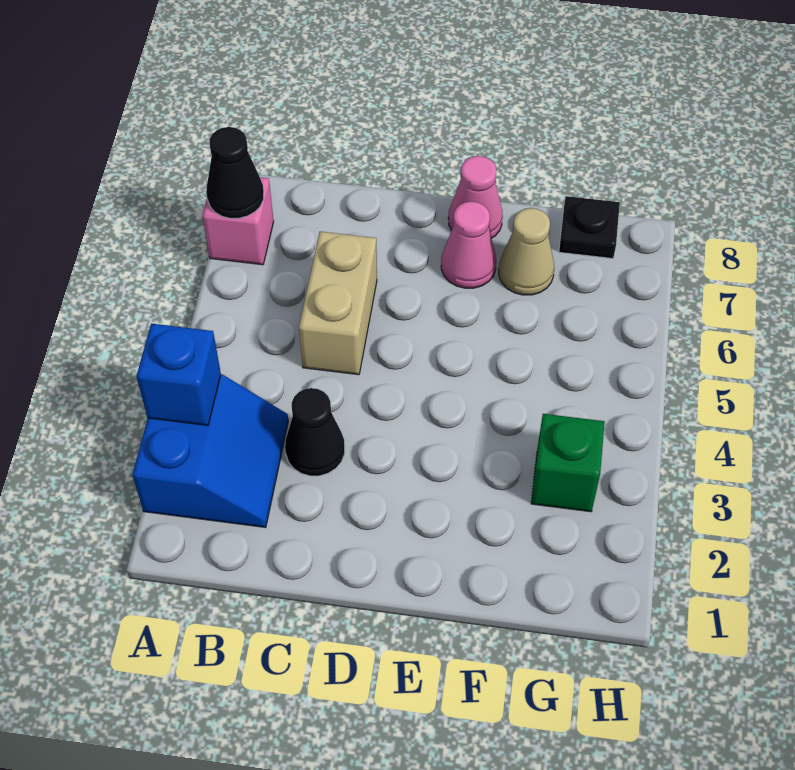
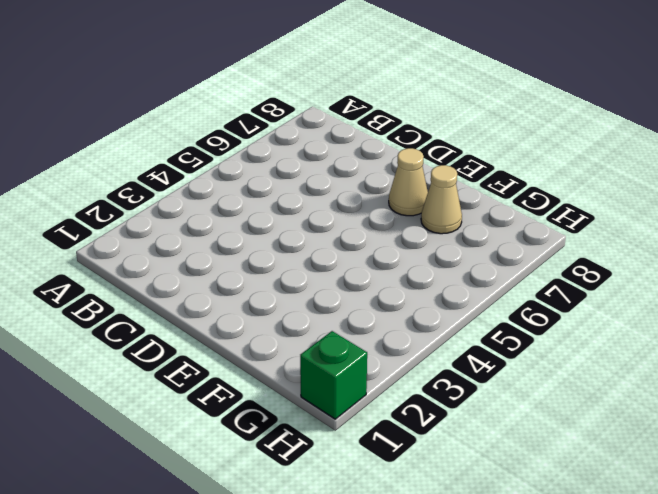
tan cone E7 level 1 -> pink cone E7 level 1
green brick H1 level 1 -> green brick G3 level 1
none -> blue slope A2:B3 level 1 top A
none -> pink brick A7 level 1

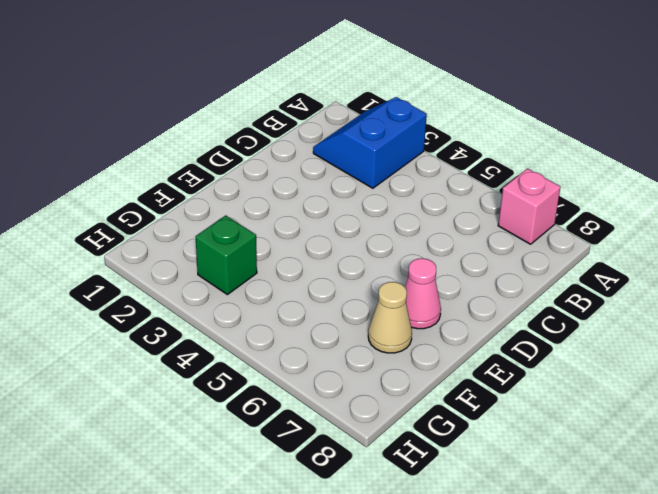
blue slope A2:B3 level 1 top 3 -> blue slope A2:B3 level 1 top A
none -> black cone C3 level 1
none -> tan brick C5:C6 level 1

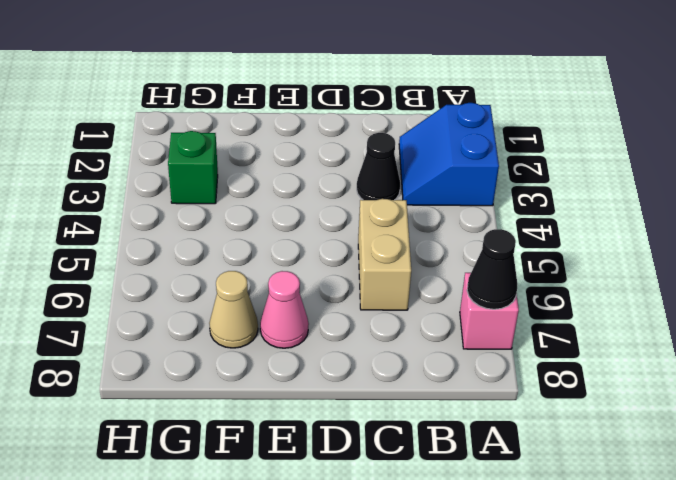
none -> pink cone E8 level 1
none -> black plate G8 level 1

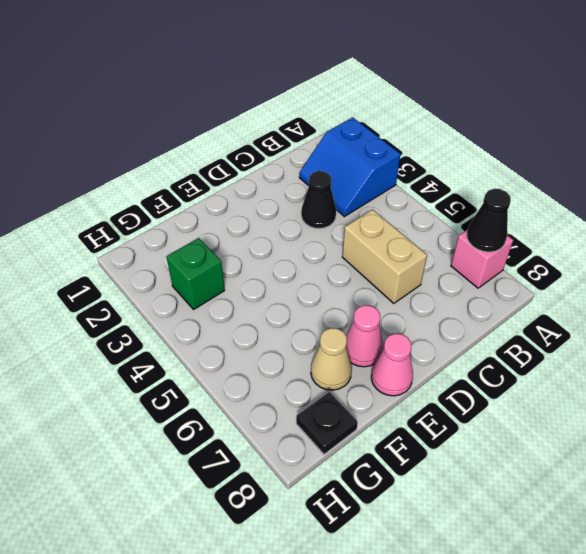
none -> blue brick A3 level 2

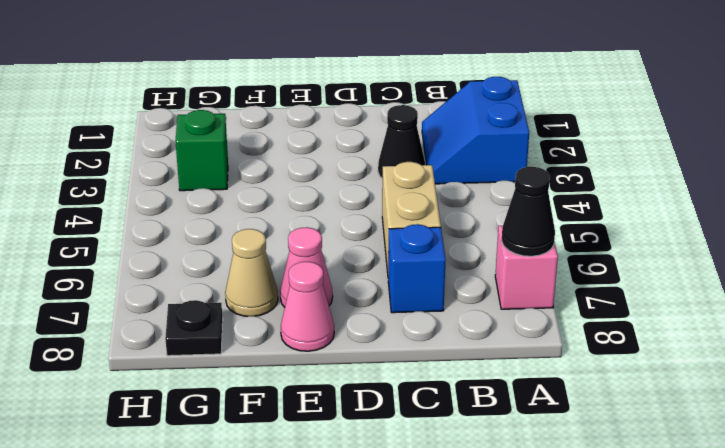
blue brick C7 level 1 -> blue brick A3 level 2

